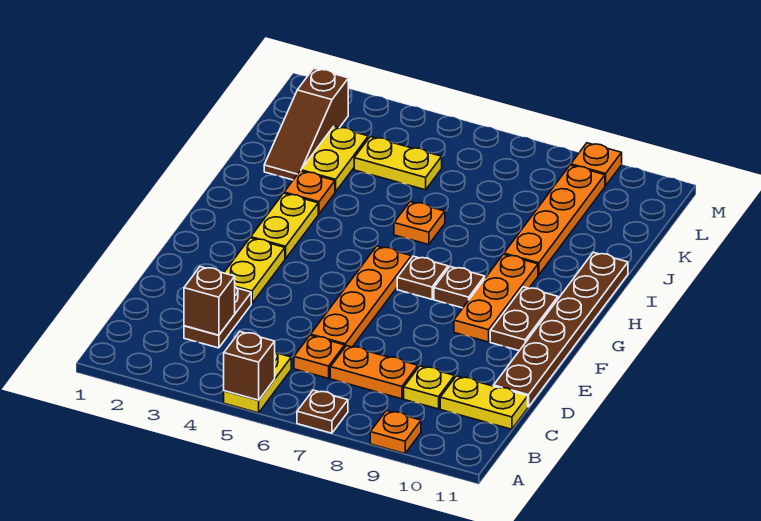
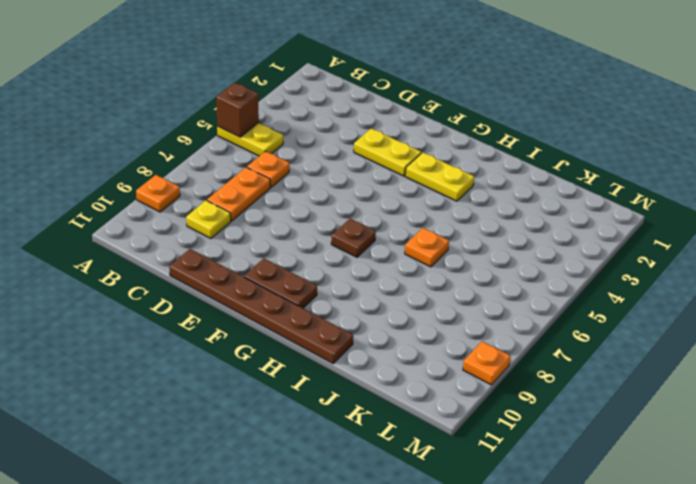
none -> brown plate A7 level 1
none -> brown plate C3:D3 level 1
none -> yellow plate C10:C11 level 1

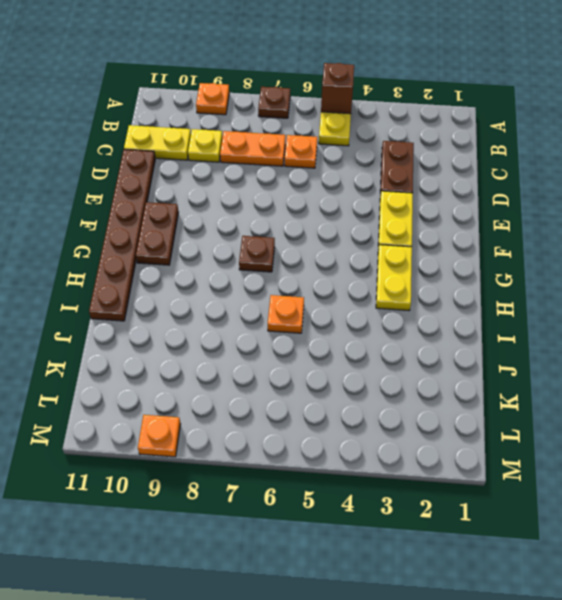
none -> orange plate D6:G6 level 1
none -> orange plate F9:H9 level 1
none -> brown plate G8 level 1

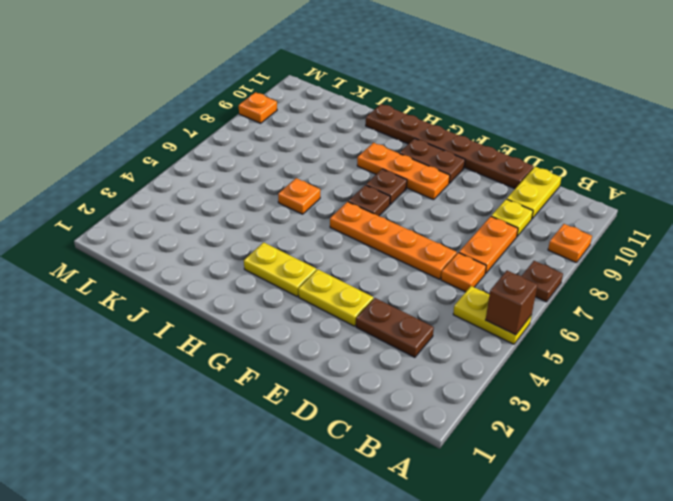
none -> orange plate I3 level 1
none -> orange plate I9:L9 level 1
none -> brown slope J2:L2 level 1 top L

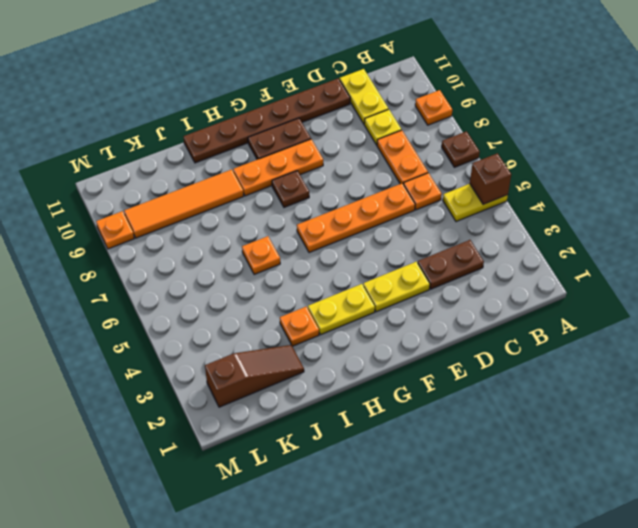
orange tile I9:L9 level 1 -> orange plate I9:L9 level 1
none -> brown plate G7 level 1
none -> yellow plate J3:K3 level 1
none -> yellow plate K4:K5 level 1

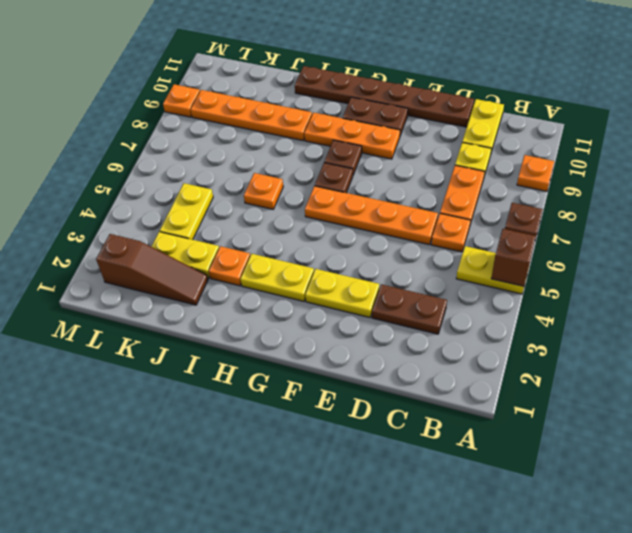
none -> brown brick C3 level 2

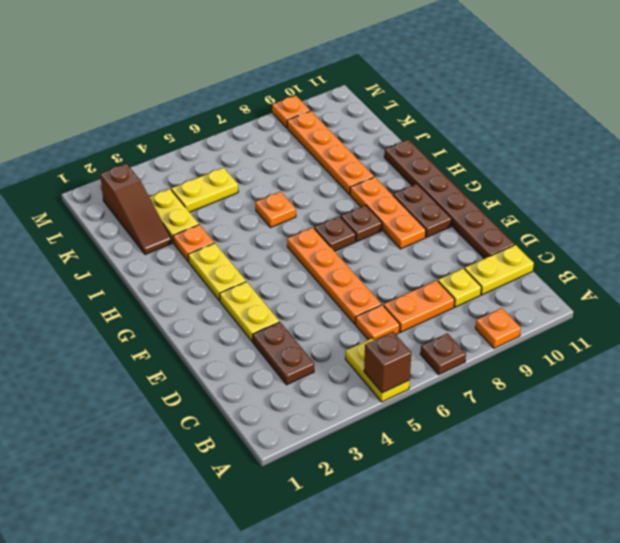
none -> brown brick C3 level 2

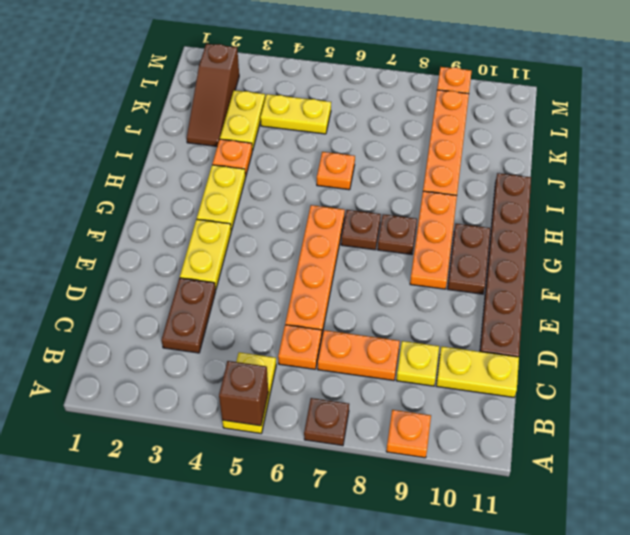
none -> brown brick C3 level 2

